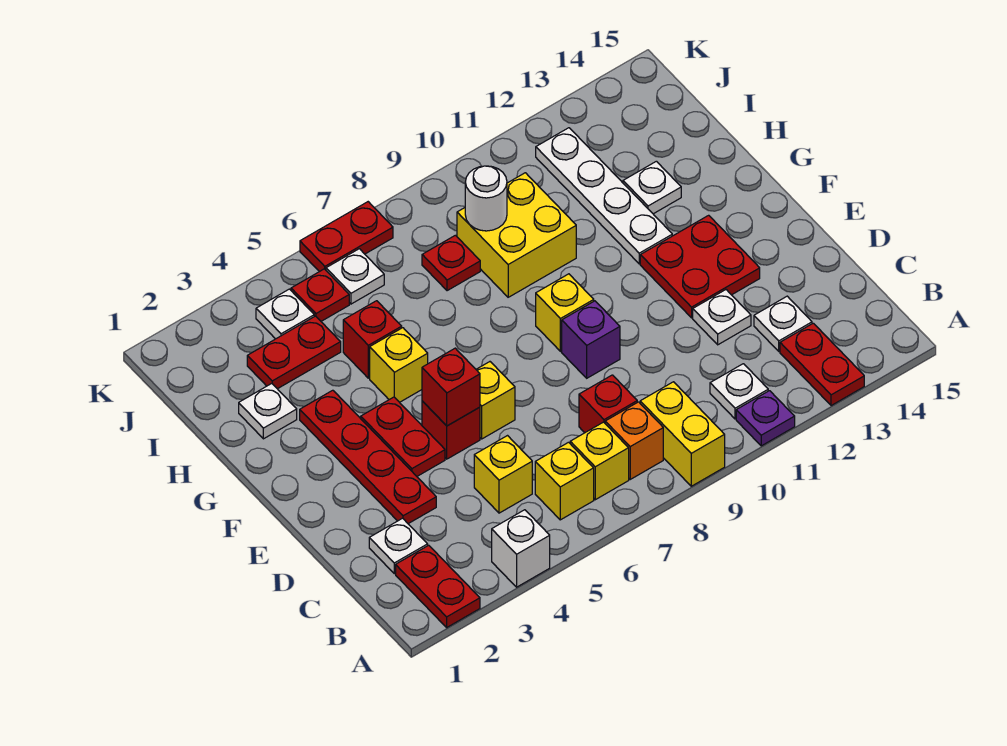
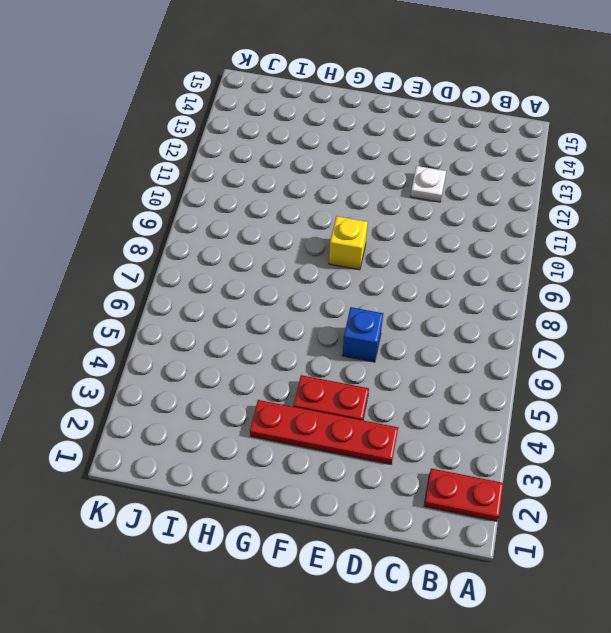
blue brick E6 level 1 -> yellow brick E6 level 1
none -> white brick A4 level 1
none -> yellow brick A9:B9 level 1
none -> purple plate A11 level 1
none -> red plate A13:B13 level 1

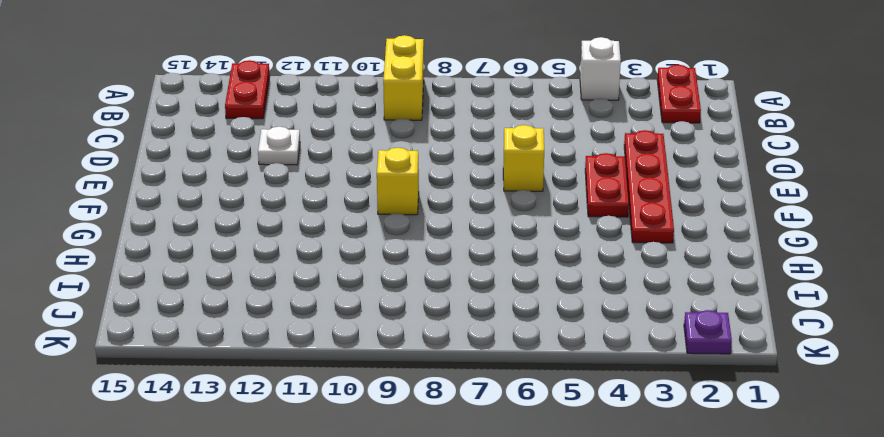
purple plate K2 level 1 -> purple plate A11 level 1
none -> yellow brick B6 level 1
none -> yellow brick B7 level 1
none -> orange brick B8 level 1
none -> white plate B11 level 1

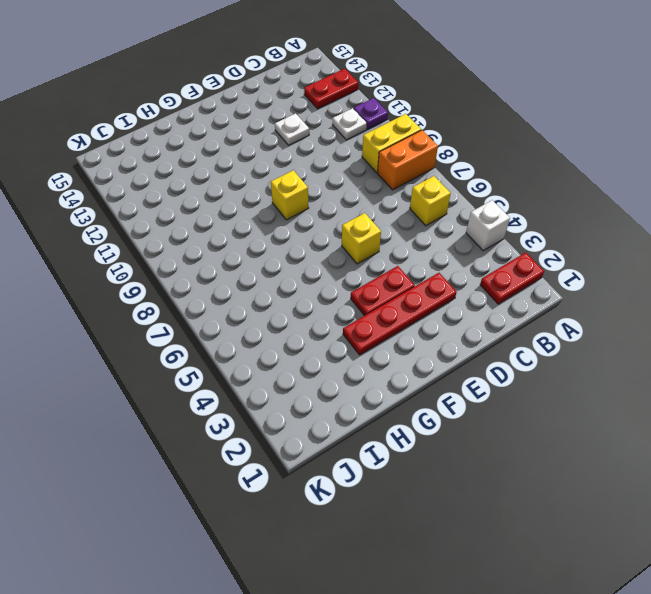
orange brick A8:B8 level 1 -> orange brick B8 level 1
none -> yellow brick B7 level 1
none -> white plate C2 level 1
none -> yellow brick C5 level 1
none -> red brick C8 level 1

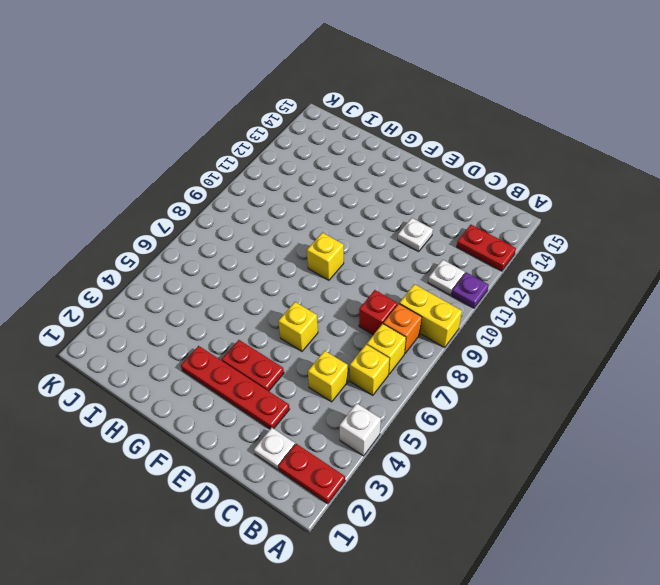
none -> white plate C13 level 1
none -> red brick E5 level 1
none -> purple brick E9 level 1
none -> red plate E12:F13 level 1

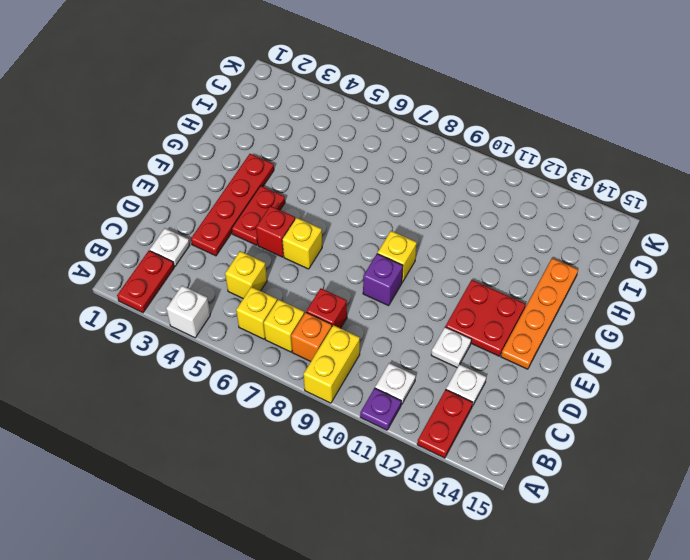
orange plate E14:H14 level 1 -> none
none -> yellow brick G5 level 1
none -> white plate G12:J12 level 1
none -> white plate H2 level 1
none -> red brick H5 level 1

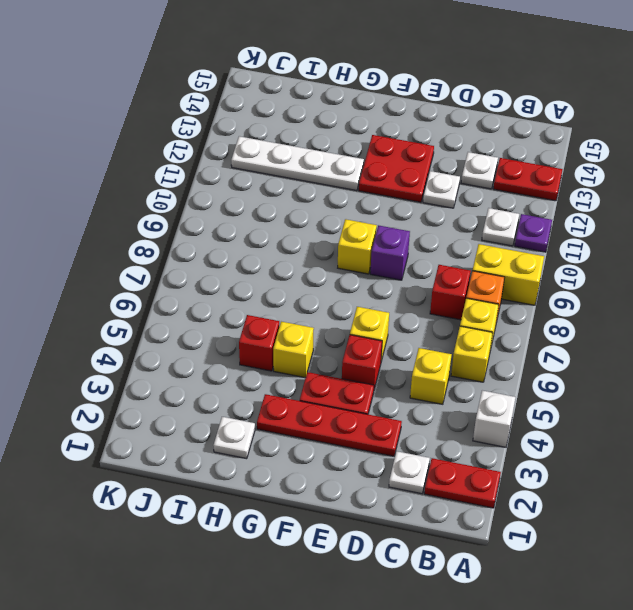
none -> yellow brick H9:I10 level 1
none -> white plate H13 level 1
none -> red plate I3:I4 level 1
none -> red plate I8 level 1

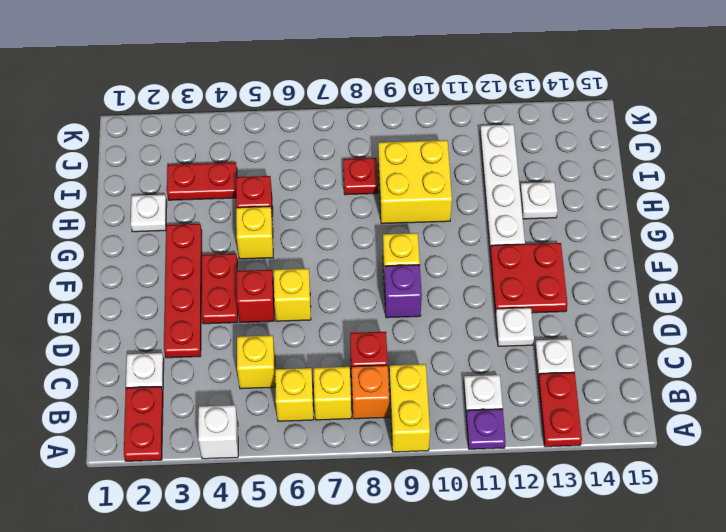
none -> white plate J4 level 1
none -> red plate J5 level 1
none -> white plate J6 level 1
none -> red plate K6:K7 level 1

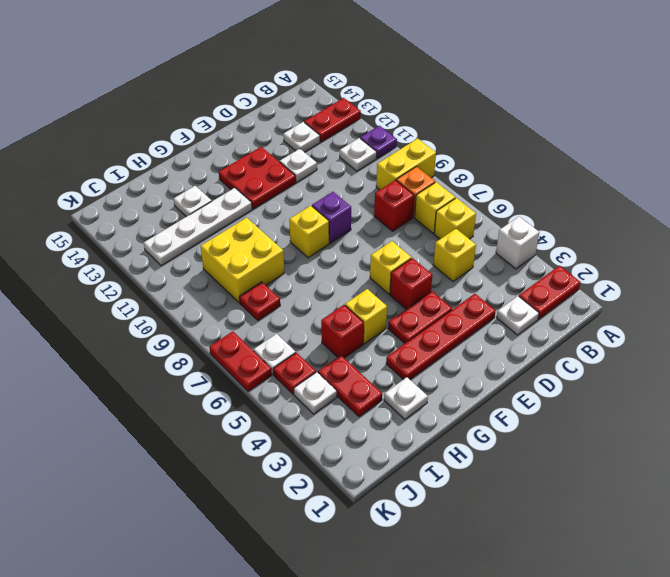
none -> red brick E5 level 2
none -> white round brick I9 level 2

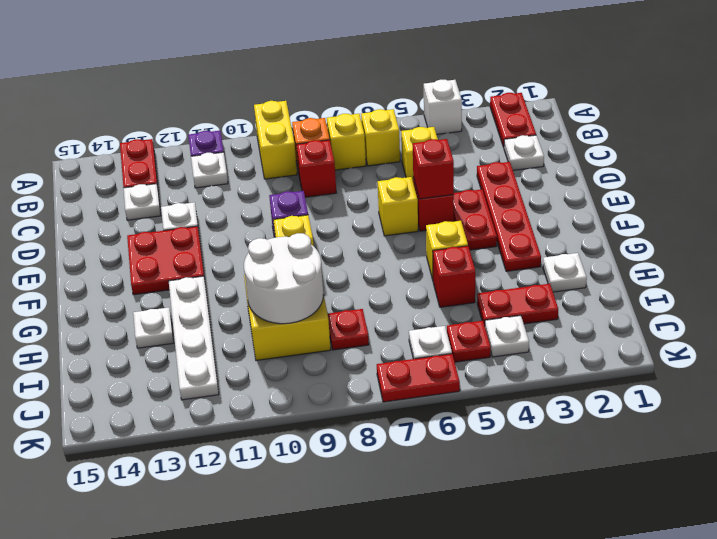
white round brick H9:I10 level 2 -> white round brick I9 level 2

